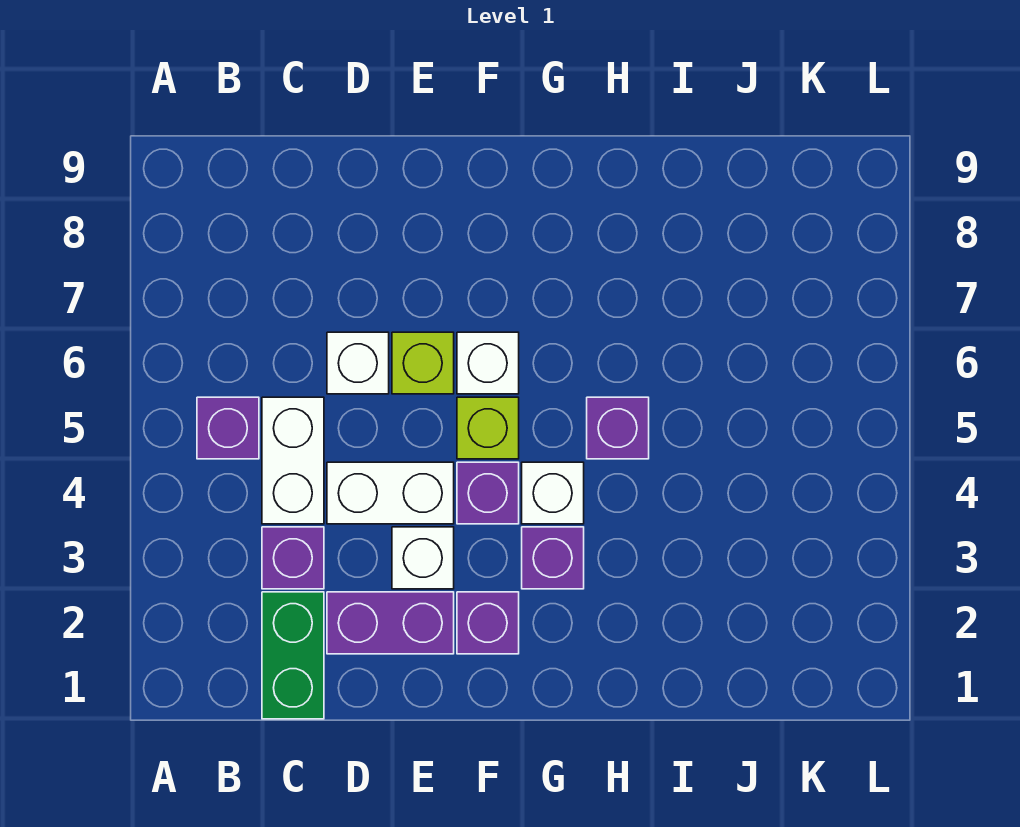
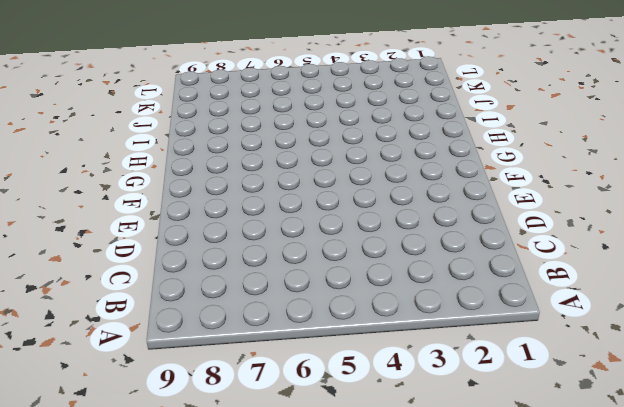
none -> purple brick B5 level 1
none -> green brick C1:C2 level 1
none -> purple brick C3 level 1

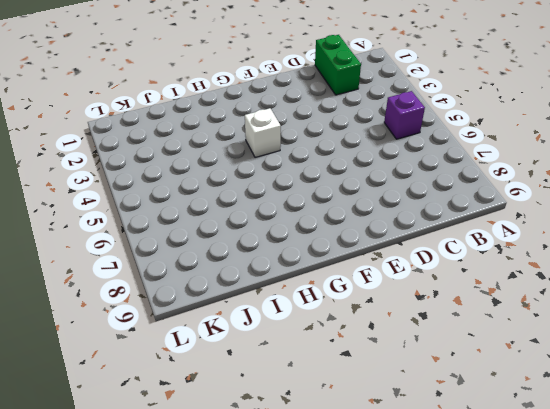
none -> purple brick C3 level 1
none -> white brick C4:C5 level 1
none -> purple brick D2:E2 level 1

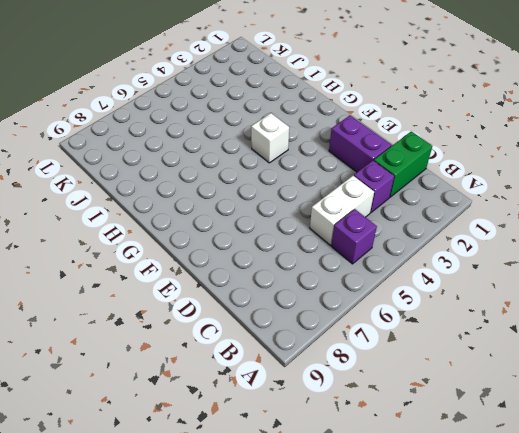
none -> white brick D4:E4 level 1
none -> white brick D6 level 1
none -> white brick E3 level 1

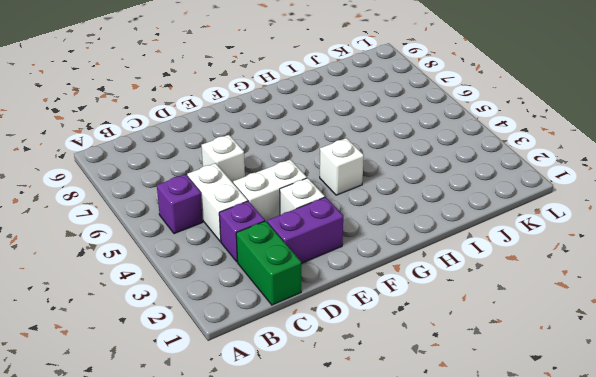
none -> lime brick E6 level 1
none -> purple brick F2 level 1
none -> purple brick F4 level 1

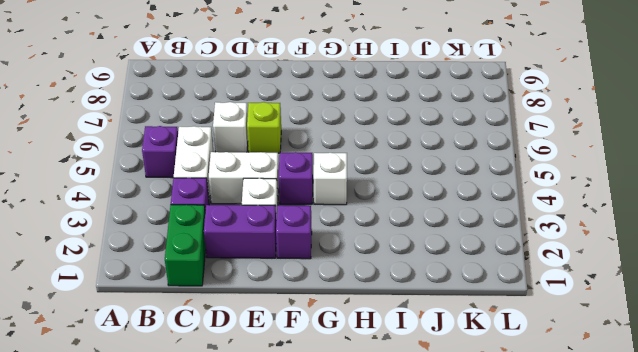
none -> lime brick F5 level 1
none -> white brick F6 level 1
none -> purple brick G3 level 1

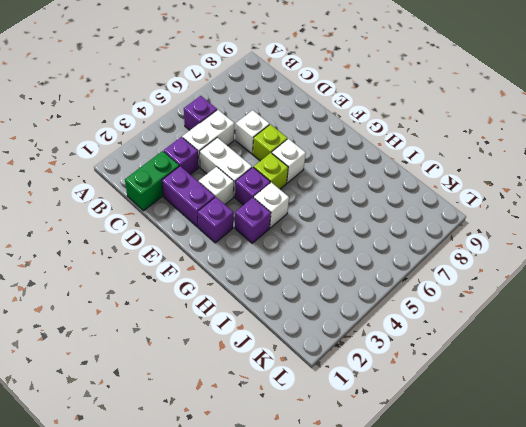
none -> purple brick H5 level 1

